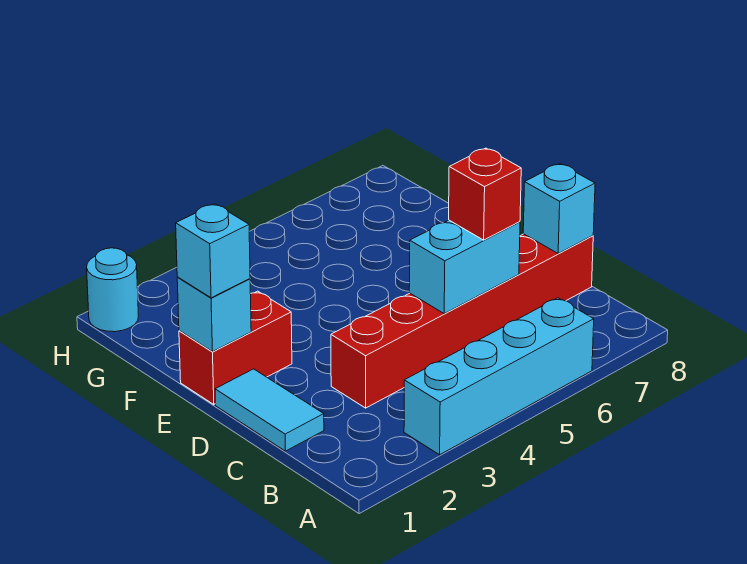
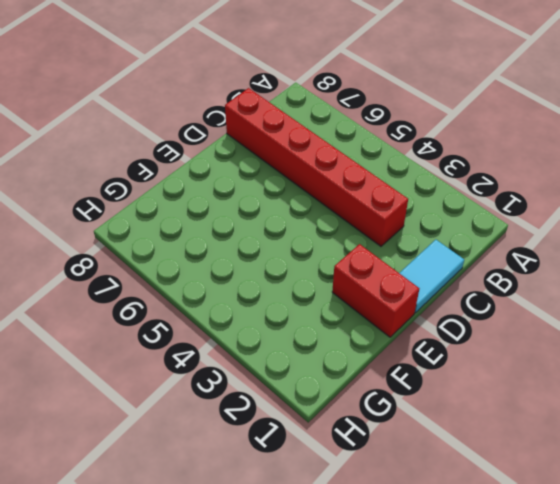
none -> cyan brick A3:A6 level 1
none -> cyan round brick H1 level 1

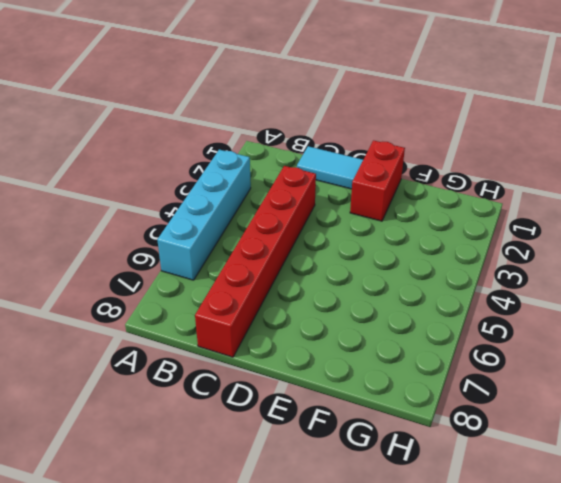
none -> cyan round brick H1 level 1
none -> cyan brick C5:C6 level 2

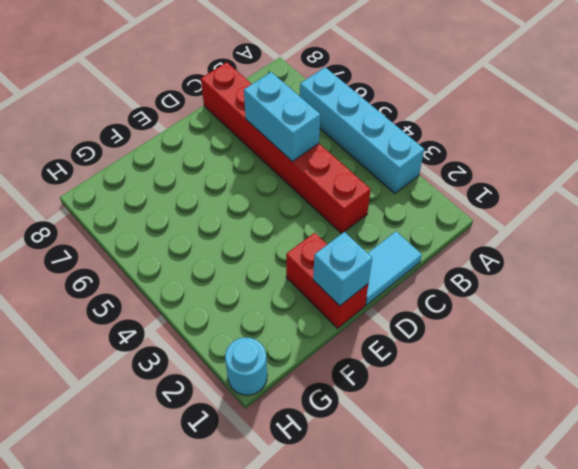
none -> cyan brick C8 level 2
none -> red brick C6 level 3

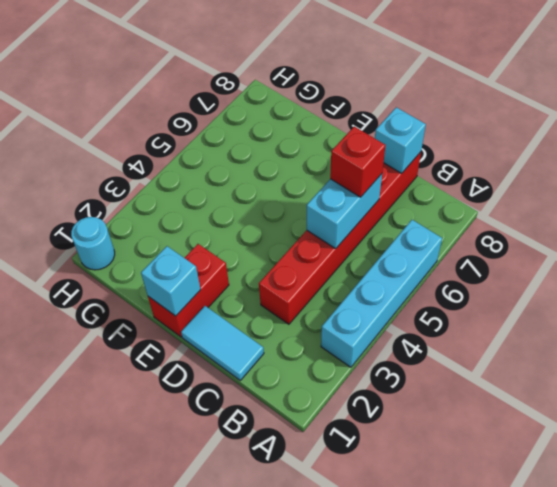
none -> cyan brick E1 level 3

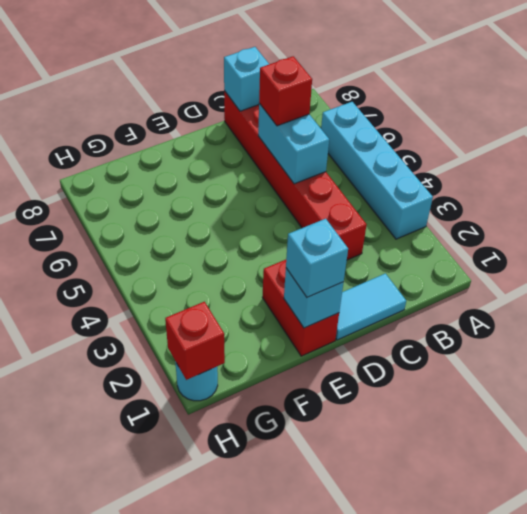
red brick H1 level 2 -> none

